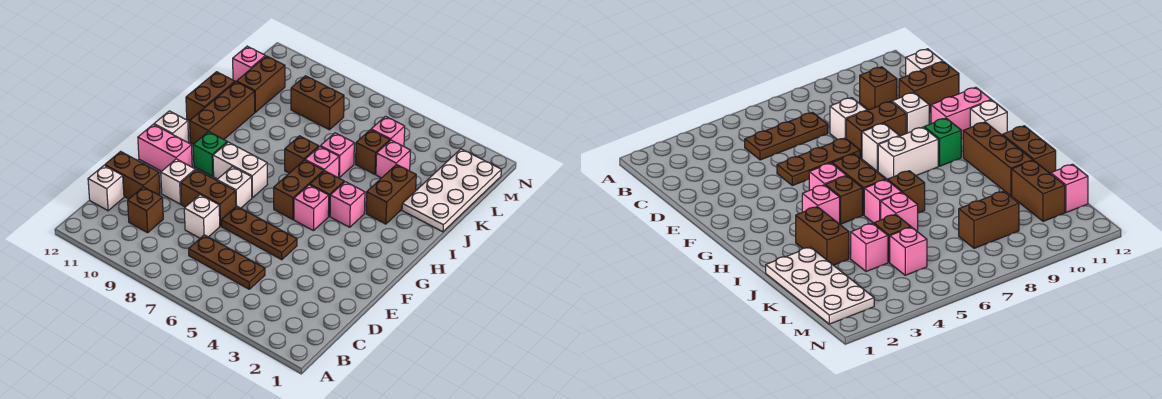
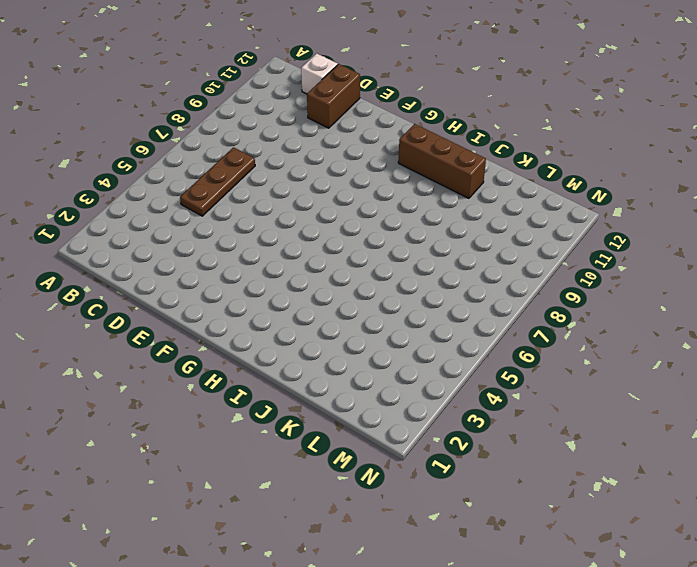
none -> brown brick C10 level 1
none -> white brick D8 level 1
none -> brown plate E5:E7 level 1
none -> brown brick E8:E9 level 1

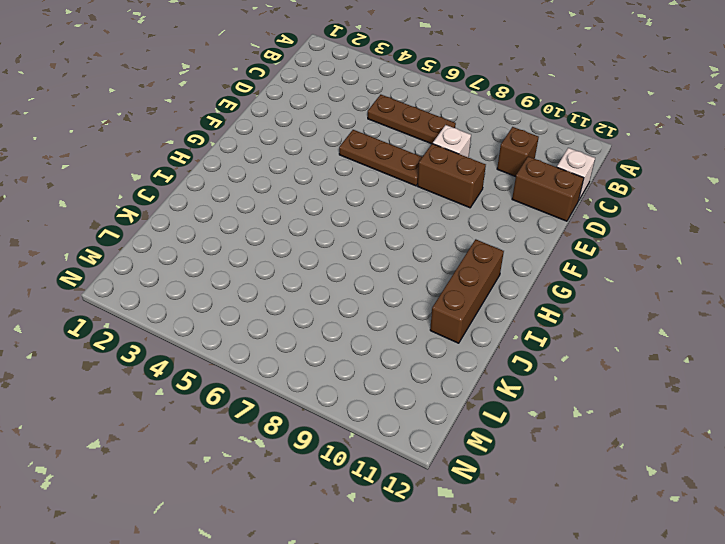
none -> white brick E10 level 1
none -> white brick F8 level 1
none -> pink brick F11:F12 level 1
none -> pink brick G5 level 1

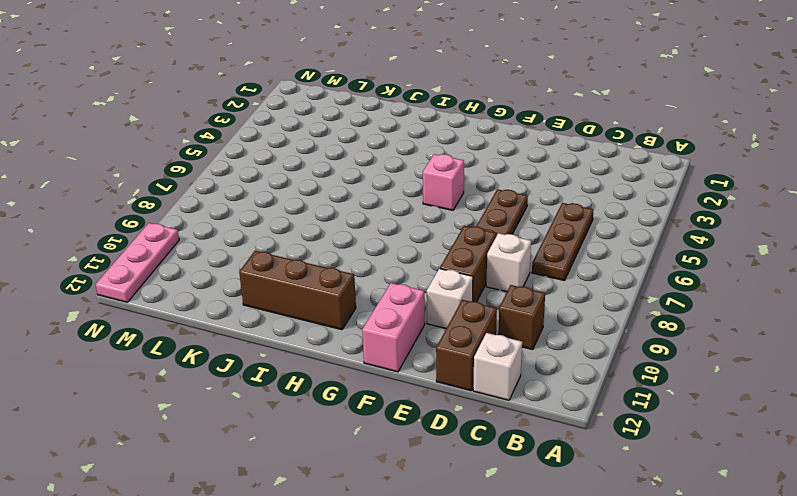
pink plate N10:N12 level 1 -> none
none -> white brick F8 level 1
none -> brown brick G6:H6 level 1
none -> white brick G8:G9 level 1
none -> green brick G10 level 1

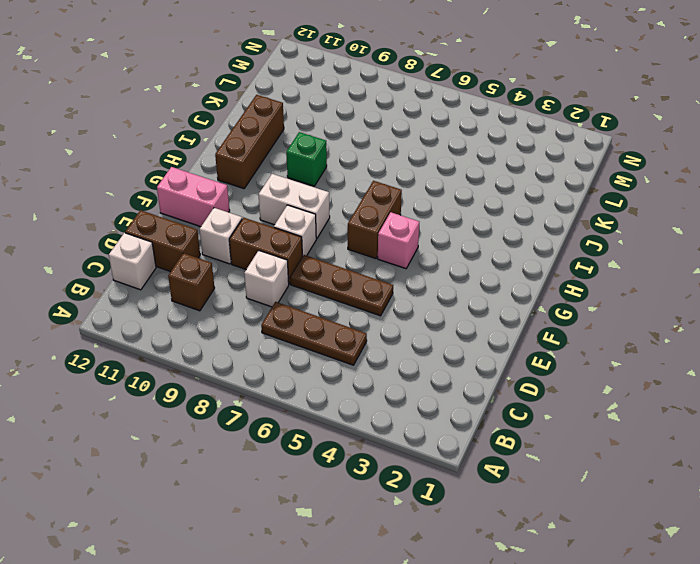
green brick I9 level 1 -> green brick G10 level 1
none -> white brick G12 level 1
none -> pink brick H4 level 1
none -> brown brick H5 level 1
none -> brown brick I3:J3 level 1

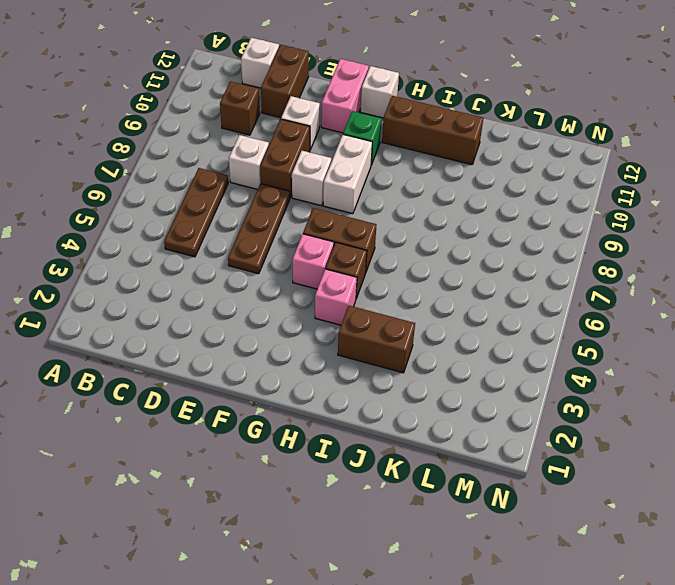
none -> pink brick I6 level 1
none -> brown brick I7 level 1
none -> brown brick I12:J12 level 1
none -> white plate J1:M2 level 1

